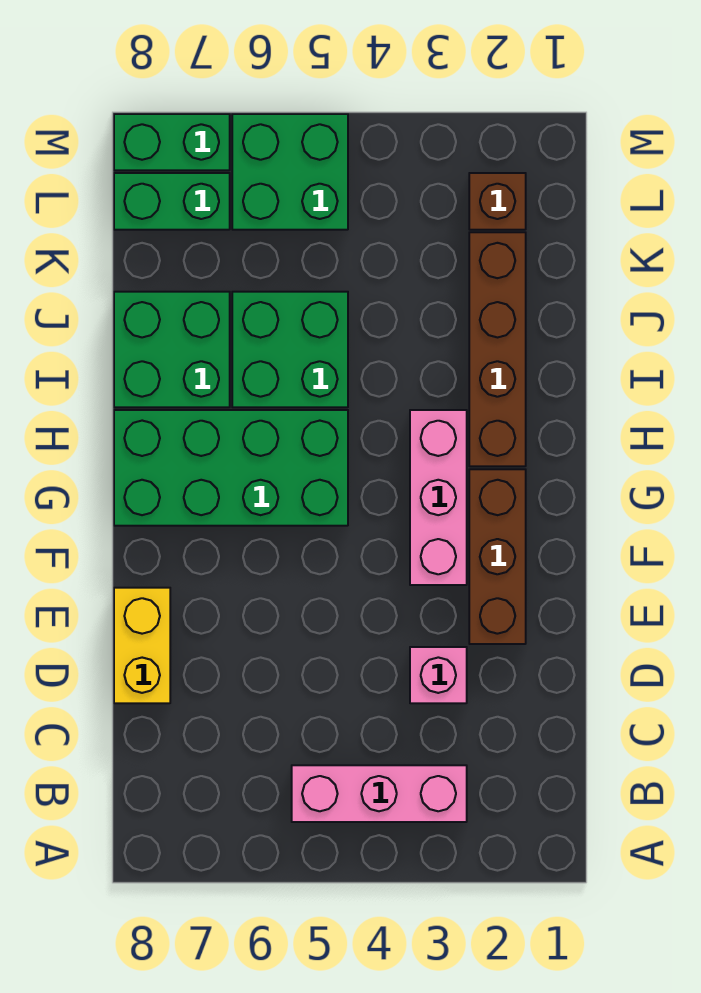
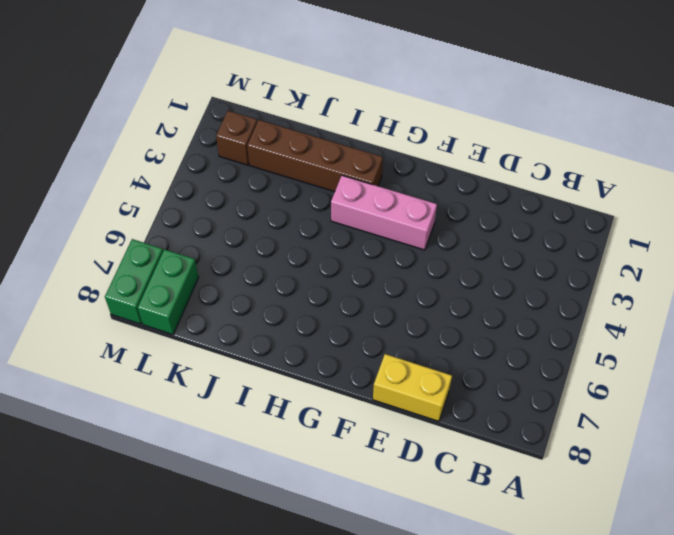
none -> pink brick B3:B5 level 1
none -> pink brick D3 level 1
none -> brown brick E2:G2 level 1

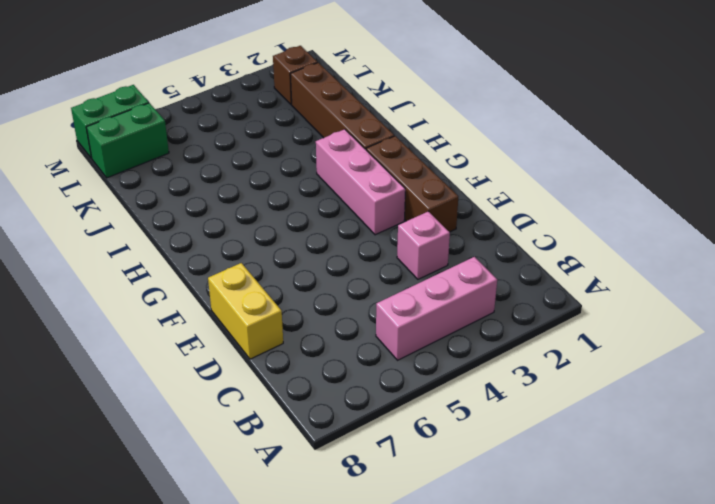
none -> green brick G5:H8 level 1
none -> green brick I5:J6 level 1
none -> green brick I7:J8 level 1

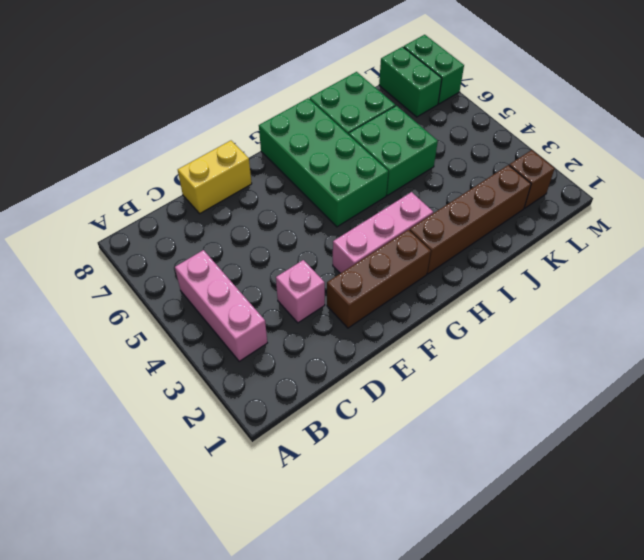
none -> green brick L5:M6 level 1

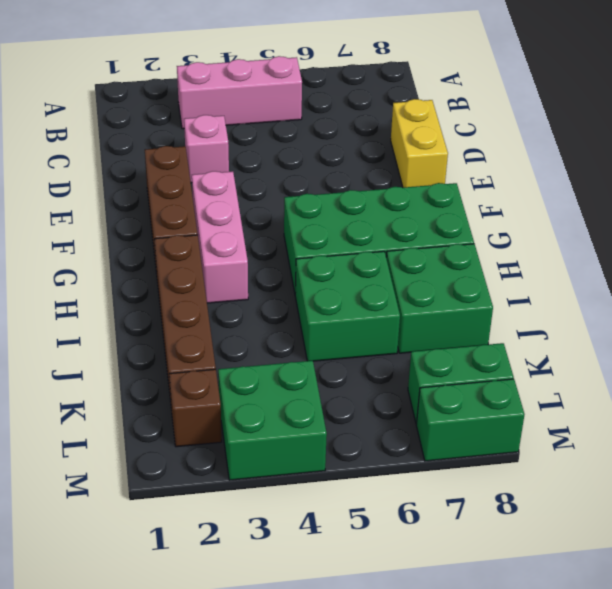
green brick L3:M4 level 1 -> green brick L5:M6 level 1

